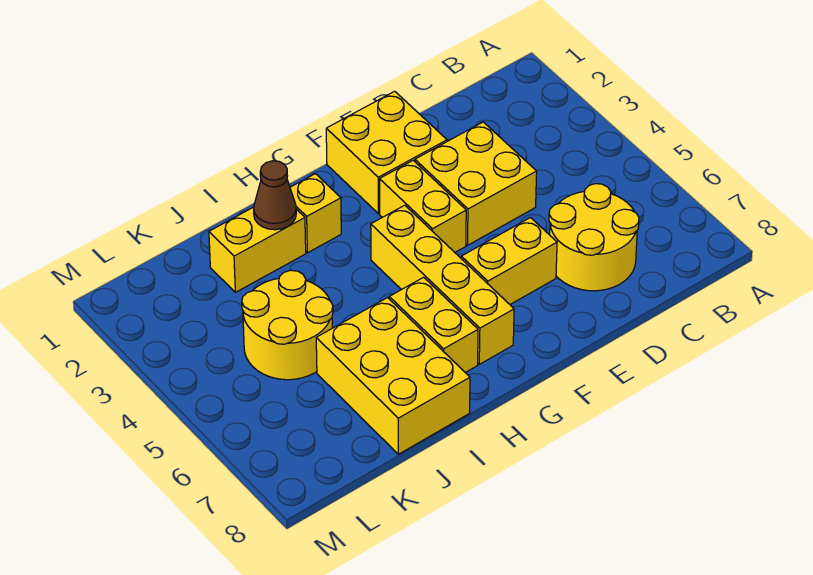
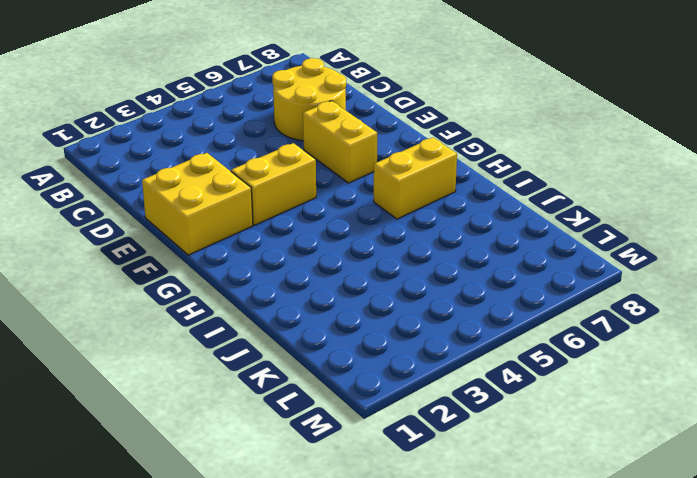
none -> yellow brick D3:E4 level 1
none -> yellow brick G4:G7 level 1
none -> yellow brick H2 level 1

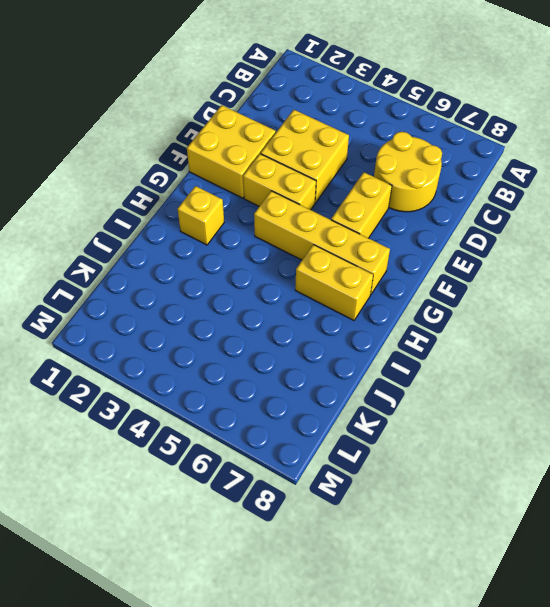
none -> yellow brick I2:J2 level 1
none -> yellow brick I6:J8 level 1
none -> yellow round brick J4:K5 level 1

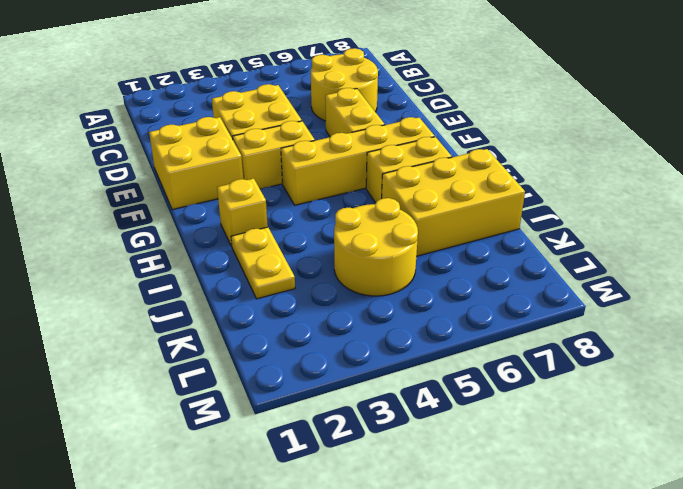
yellow plate I2:J2 level 1 -> yellow brick I2:J2 level 1
none -> brown cone I2 level 2

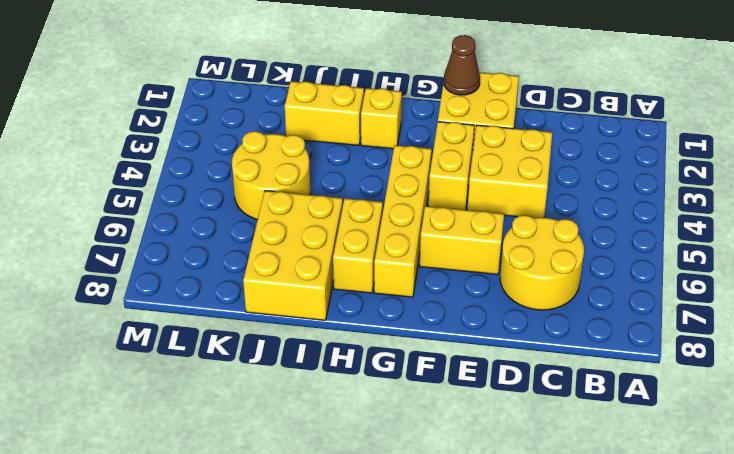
brown cone F1 level 2 -> brown cone I2 level 2

